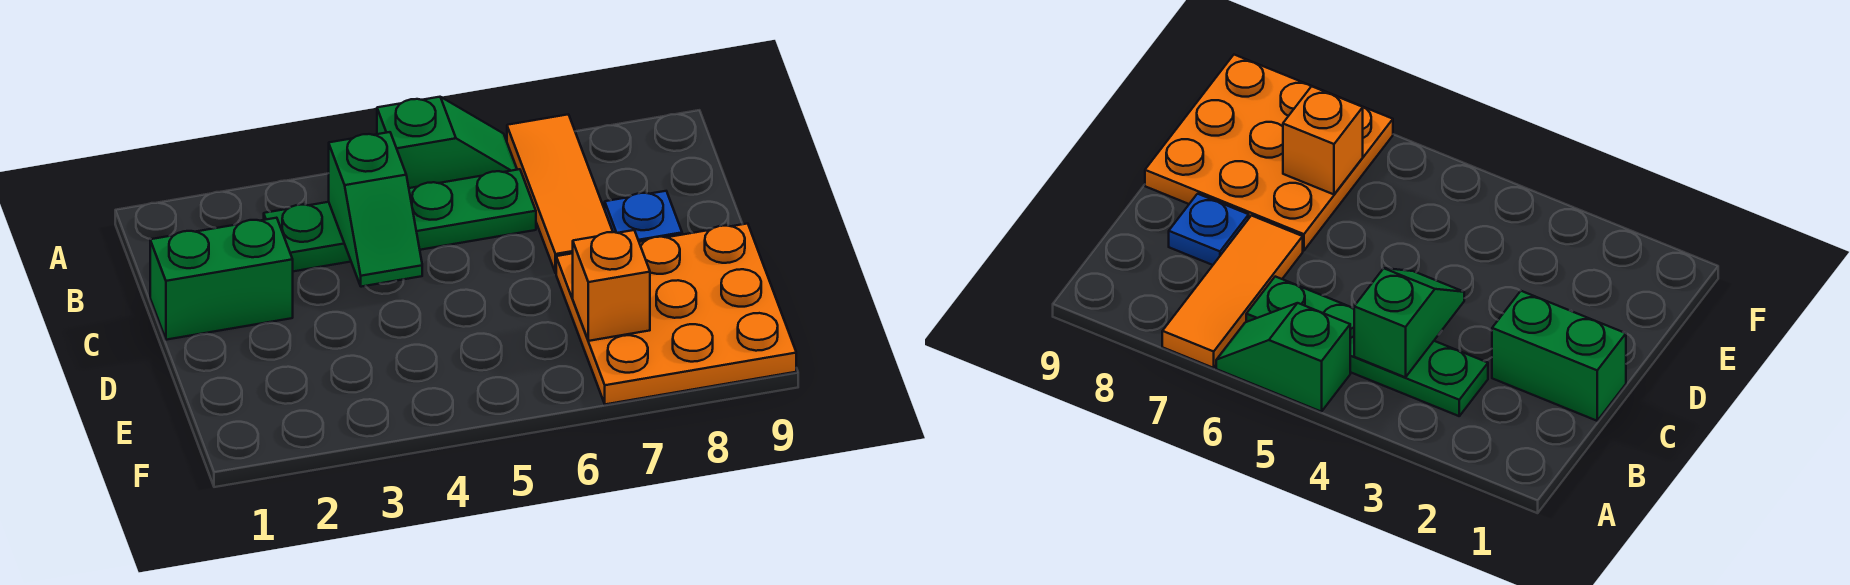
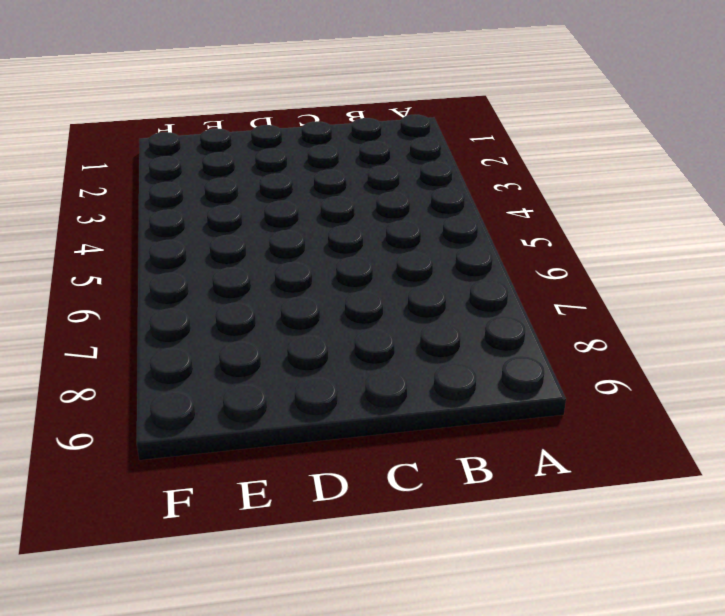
none -> green slope A5:A6 level 1 top 5
none -> orange tile A7:C7 level 1

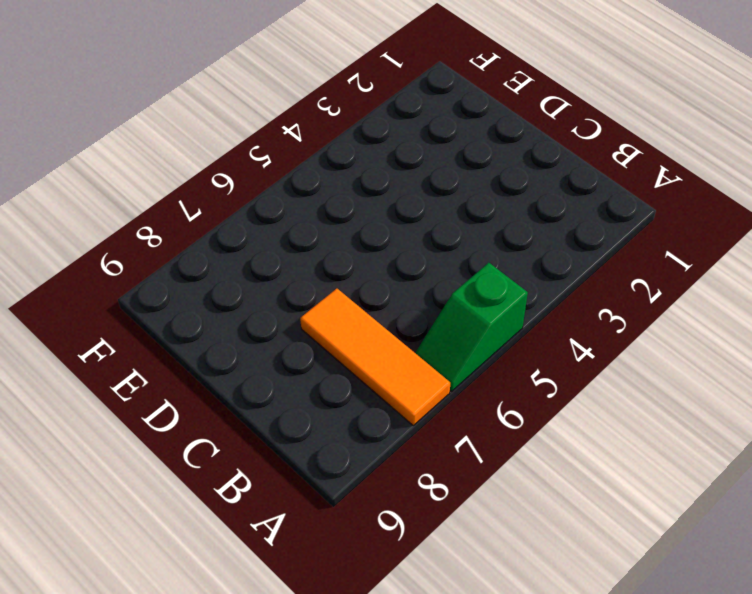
none -> green plate B3:B6 level 1
none -> green brick C1:C2 level 1

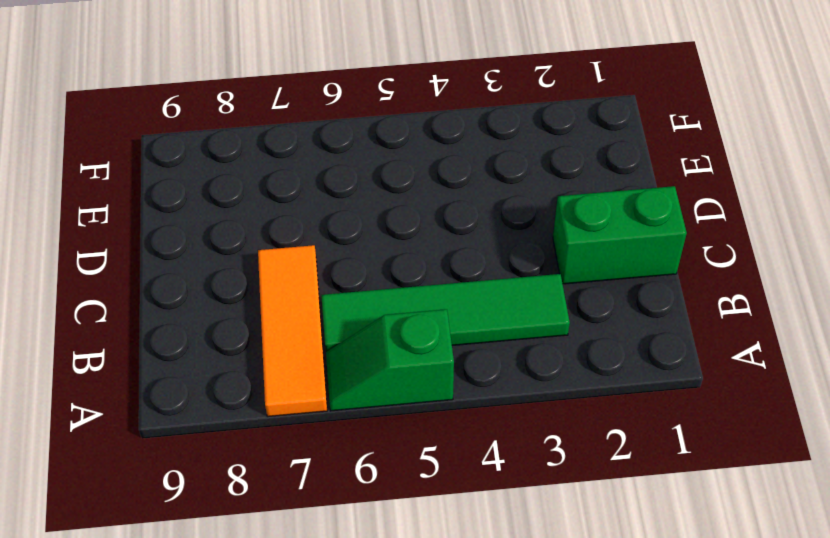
green tile B3:B6 level 1 -> green plate B3:B6 level 1
none -> blue plate C8 level 1
none -> orange plate D7:F9 level 1

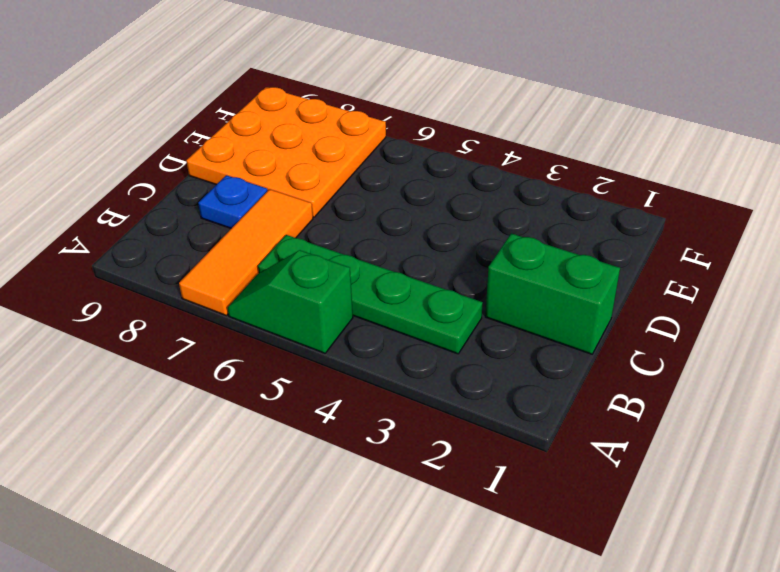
none -> green slope B4:C4 level 2 top B
none -> orange brick E7 level 2

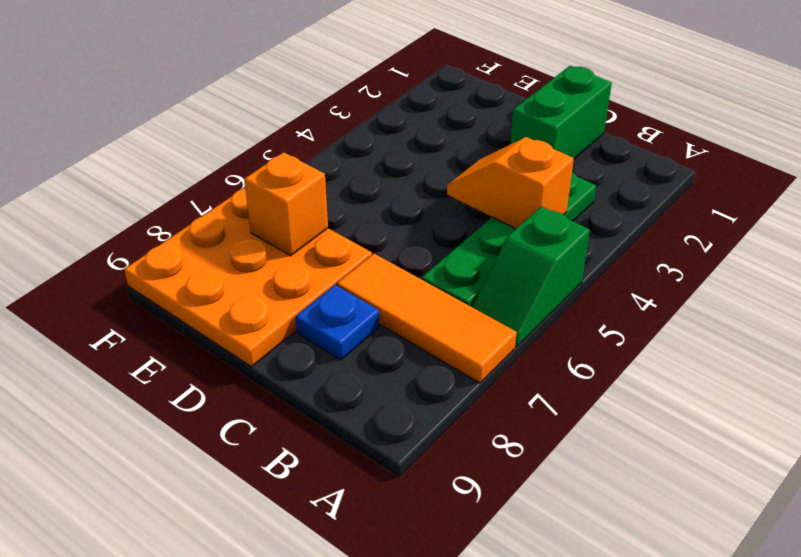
orange slope B4:C4 level 2 top B -> green slope B4:C4 level 2 top B

